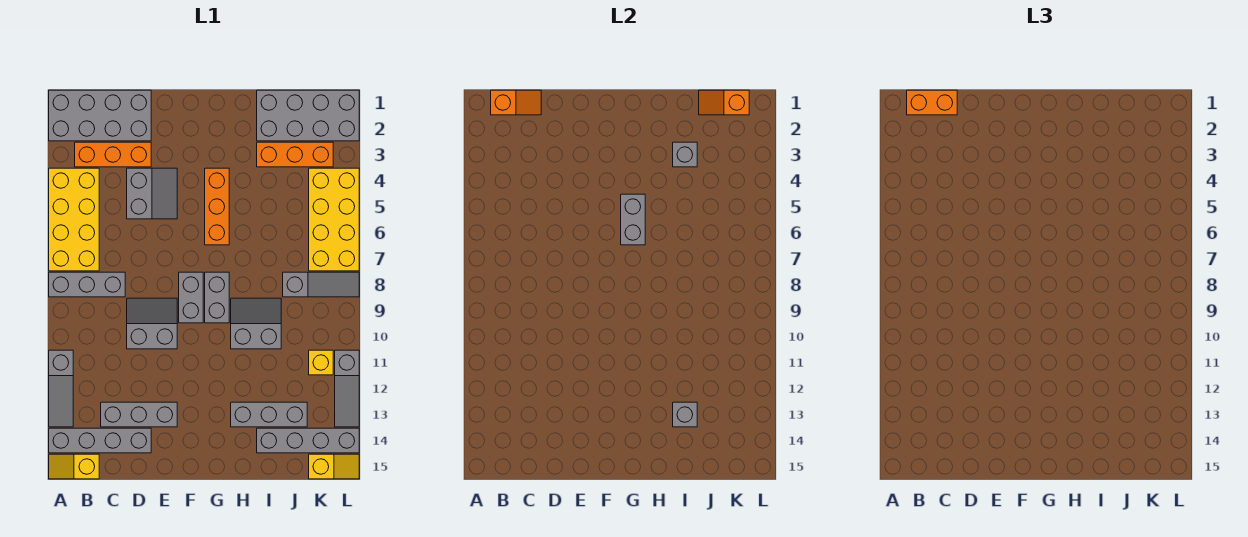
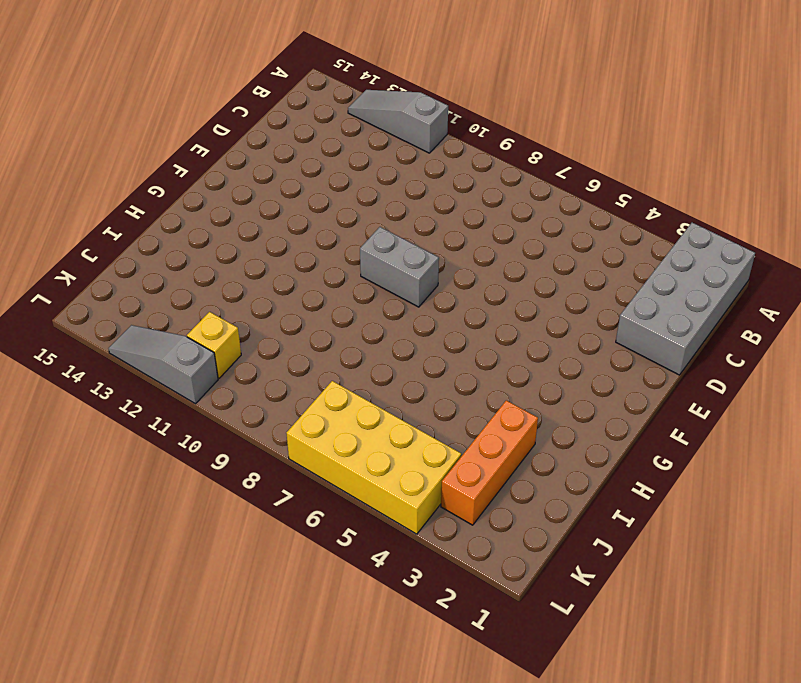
none -> yellow brick A4:B7 level 1
none -> grey brick A8:C8 level 1
none -> grey brick A14:D14 level 1

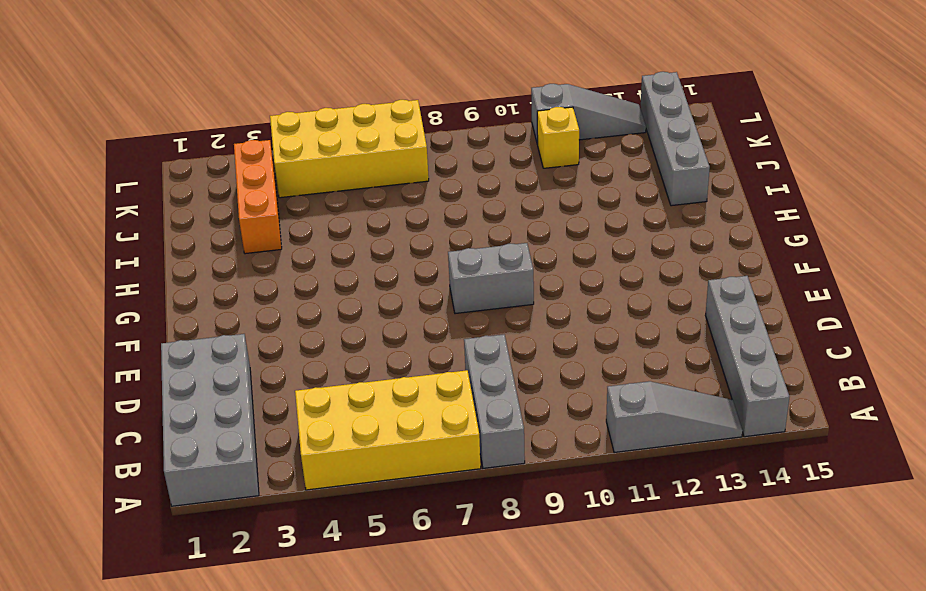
none -> yellow slope A15:B15 level 1 top B
none -> orange brick B3:D3 level 1
none -> grey brick C13:E13 level 1

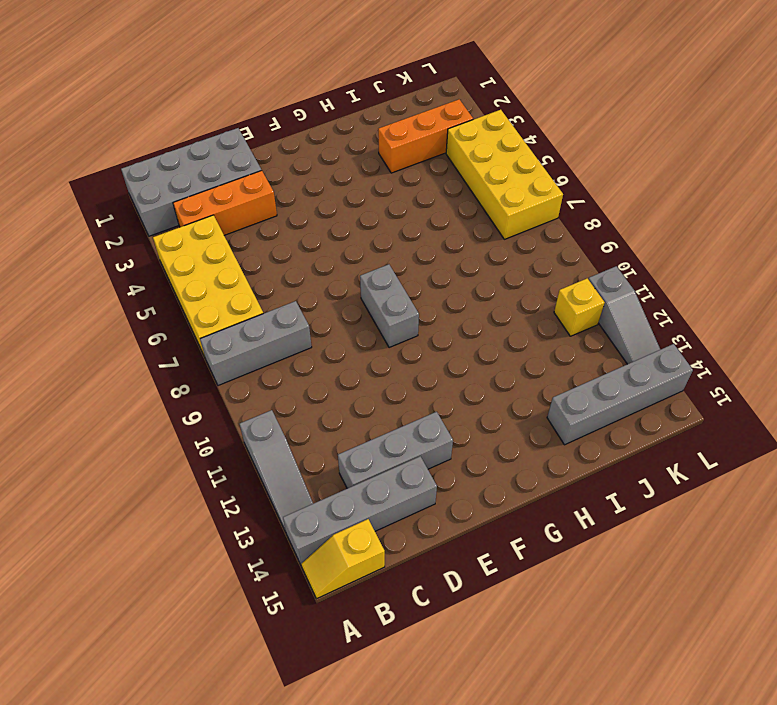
none -> grey slope D4:E5 level 1 top D
none -> grey slope D9:E10 level 1 top 10
none -> orange brick G4:G6 level 1

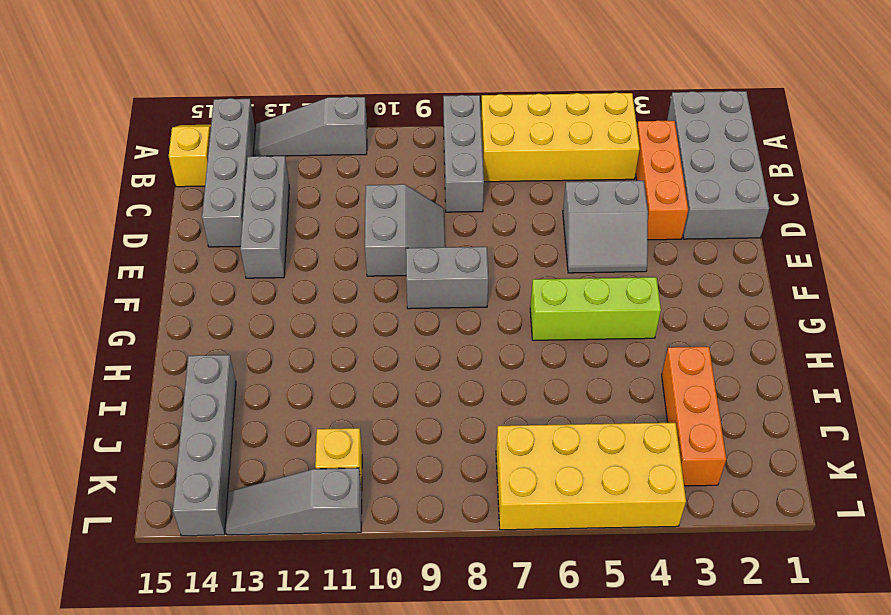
lime brick G4:G6 level 1 -> orange brick G4:G6 level 1
none -> grey brick G8:G9 level 1
none -> grey slope H9:I10 level 1 top 10
none -> grey brick H13:J13 level 1

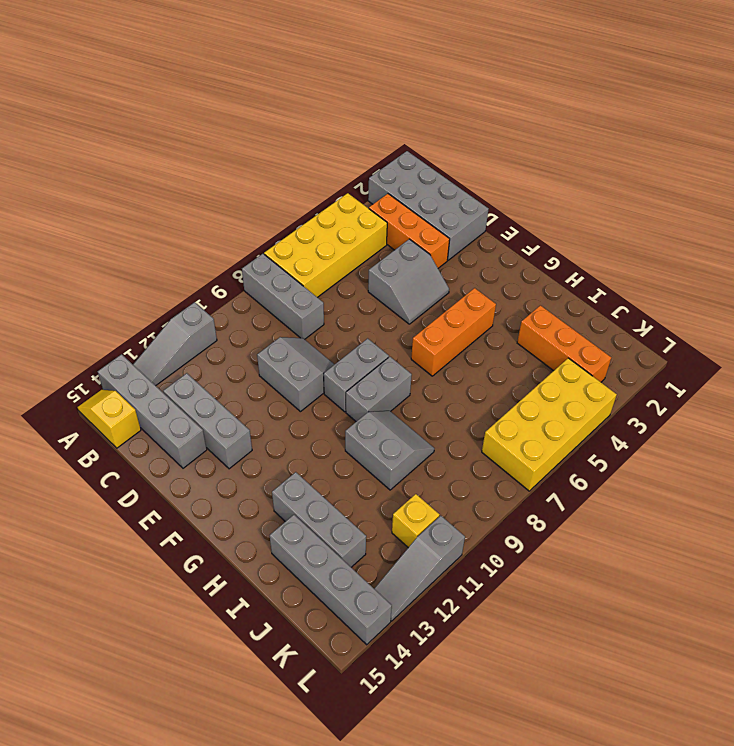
none -> grey brick I1:L2 level 1
none -> grey slope J8:L8 level 1 top J
none -> yellow slope K15:L15 level 1 top K

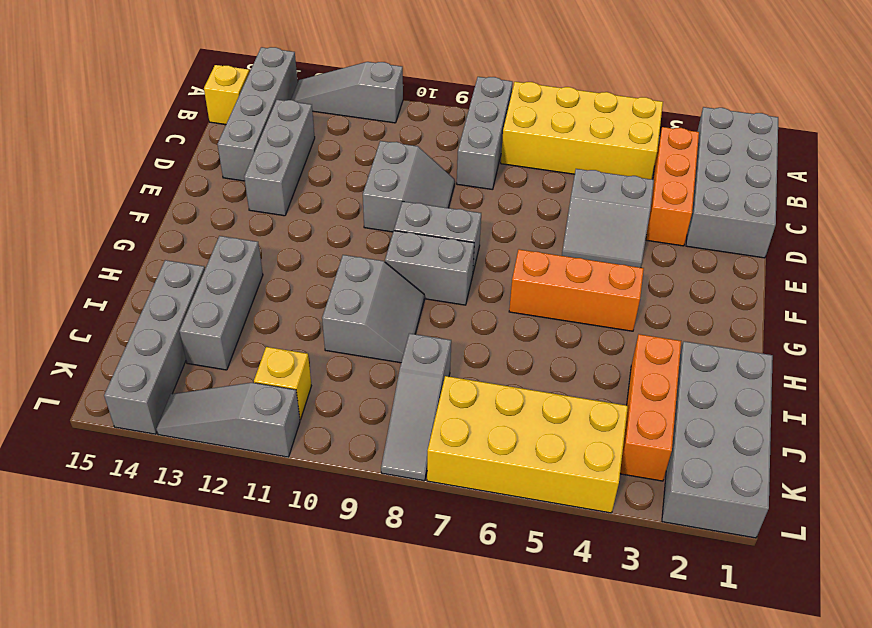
none -> yellow slope K15:L15 level 1 top K
none -> orange slope B1:C1 level 2 top B
none -> grey brick G5:G6 level 2

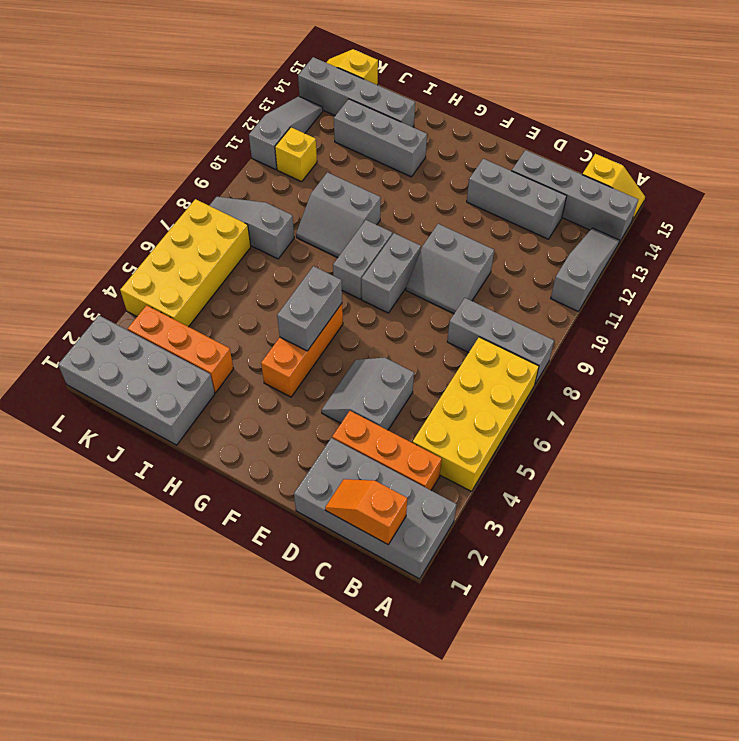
none -> grey brick I3 level 2
none -> grey brick I13 level 2
none -> orange slope J1:K1 level 2 top K

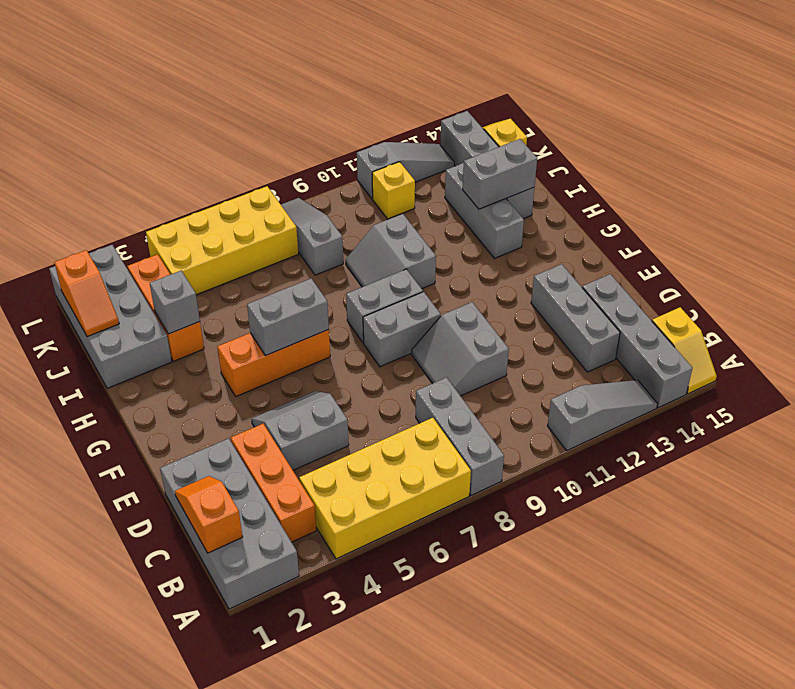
grey brick I13:I14 level 2 -> grey brick I13 level 2
none -> orange brick B1:C1 level 3

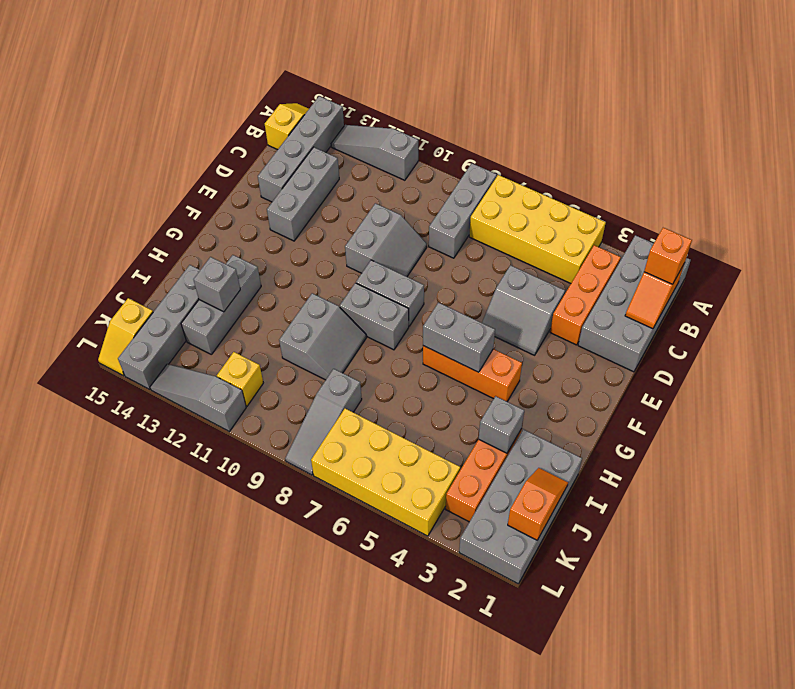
orange brick B1 level 3 -> orange brick B1:C1 level 3

